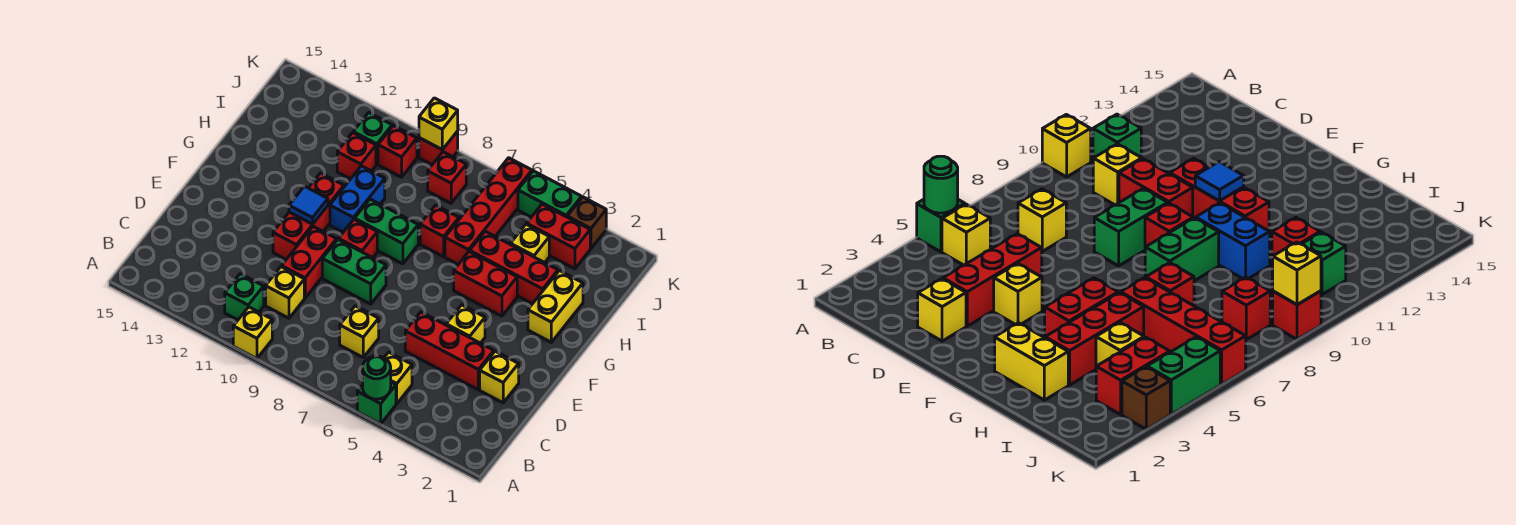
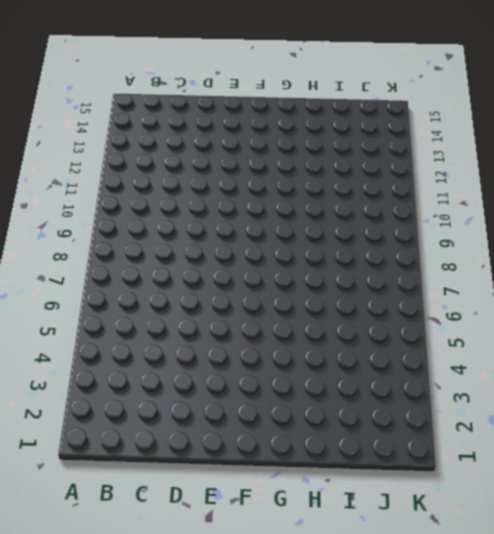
none -> green brick A5 level 1
none -> yellow brick A10 level 1
none -> yellow brick B5 level 1
none -> green brick B11 level 1

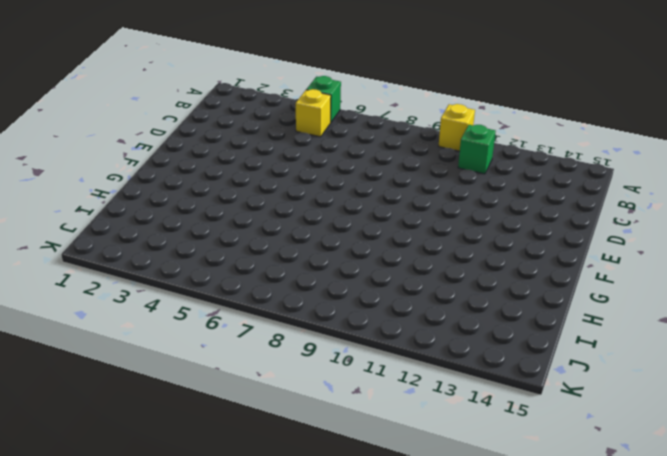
none -> yellow brick C7 level 1
none -> yellow brick C10 level 1
none -> yellow brick D2 level 1
none -> red brick D3:D5 level 1

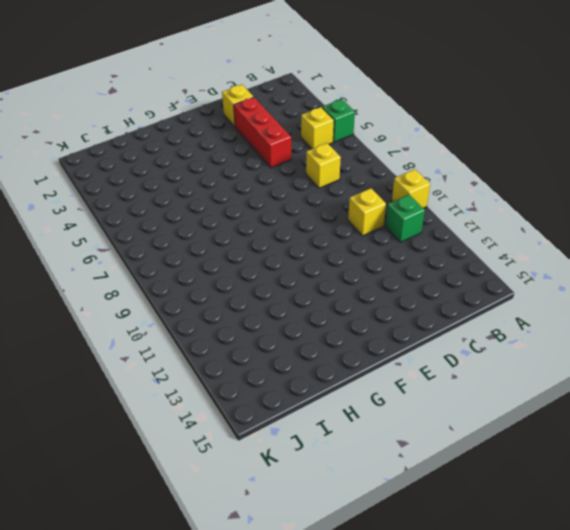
none -> red brick D10:E10 level 1
none -> yellow brick E4 level 1
none -> green brick E8:E9 level 1
none -> red brick E11:G11 level 1

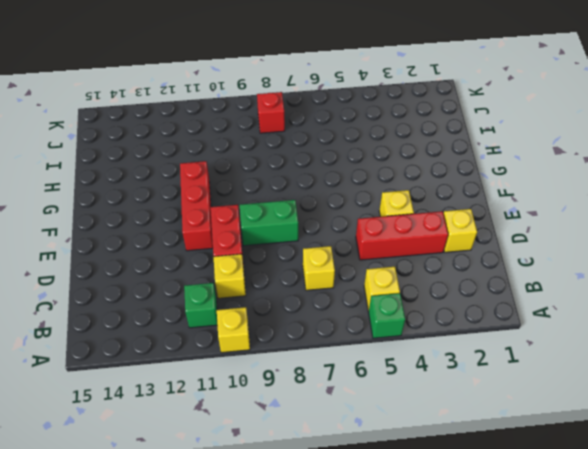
none -> red brick F9 level 1
none -> yellow brick G2:H2 level 1
none -> red brick G4:G5 level 1
none -> green brick G8:G9 level 1

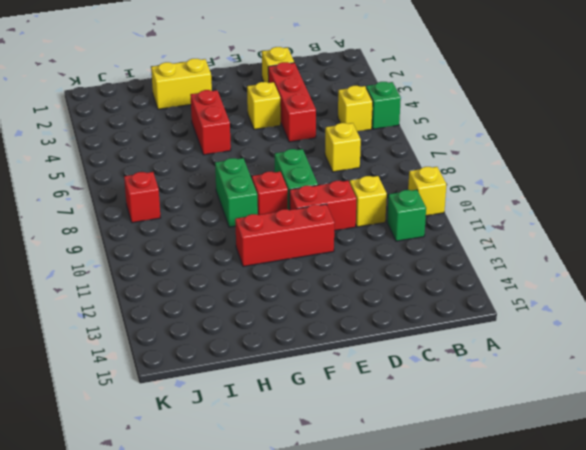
none -> blue brick G10:H10 level 1
none -> red brick H3:H5 level 1
none -> red brick H6:K6 level 1
none -> red brick H7 level 1

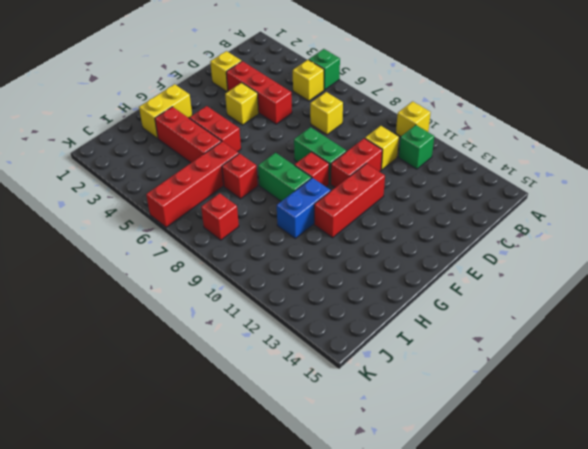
none -> yellow brick I4 level 1
none -> red brick I11 level 1
none -> red brick J3:J4 level 1
none -> red brick J10 level 1

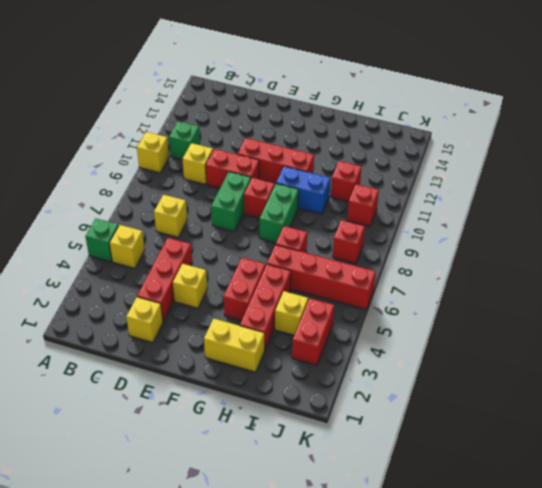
none -> green brick J11 level 1
none -> brown brick K3 level 1
none -> green brick K4:K5 level 1
none -> red brick K9 level 1

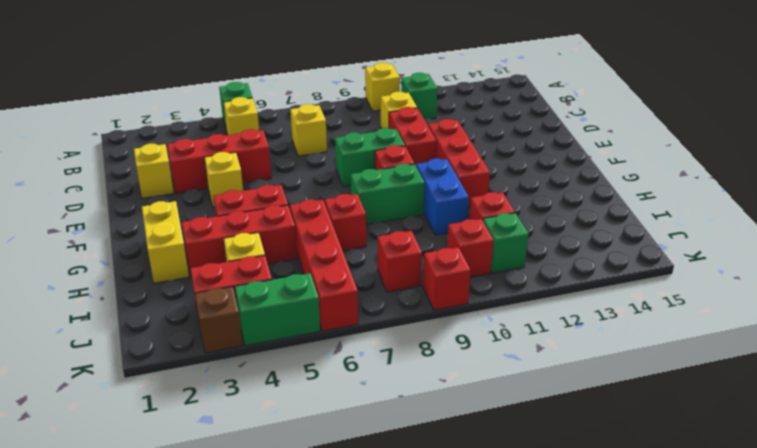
none -> green round brick A5 level 2
none -> blue tile F11 level 2
none -> yellow brick K9 level 2

